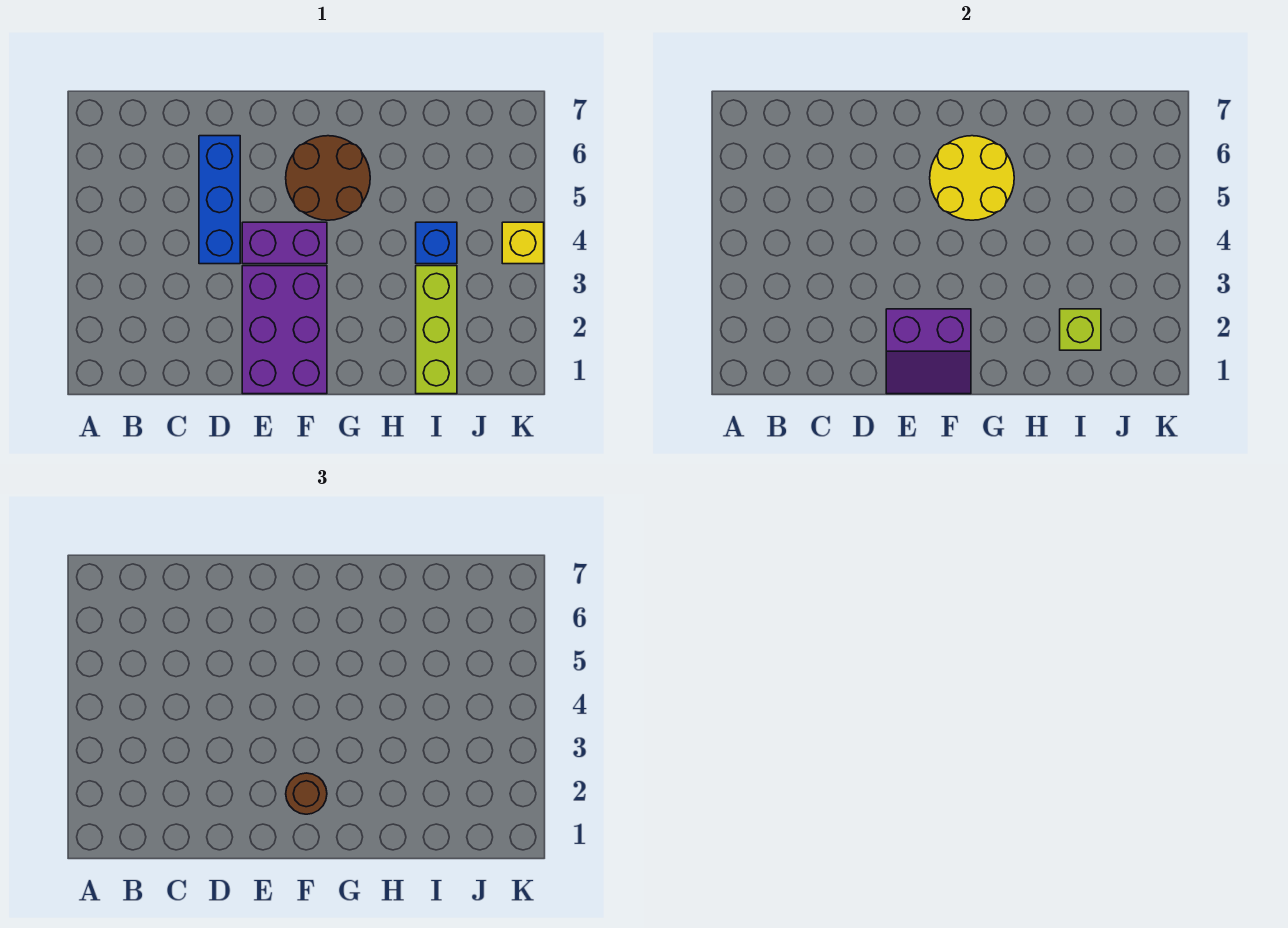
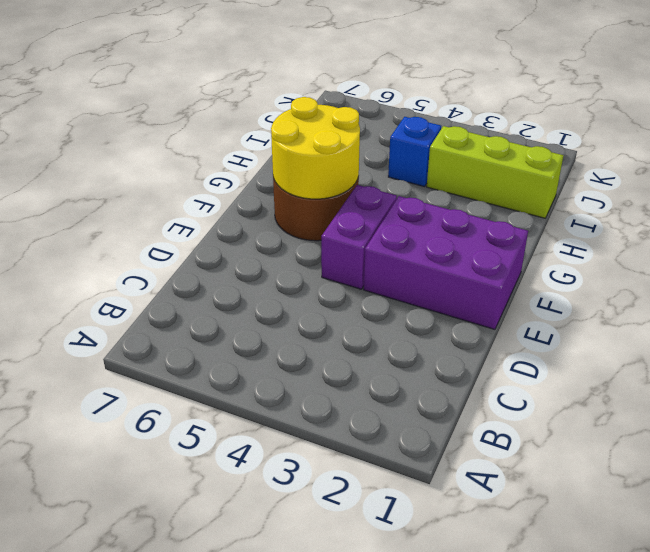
none -> blue brick D4:D6 level 1
none -> yellow brick K4 level 1

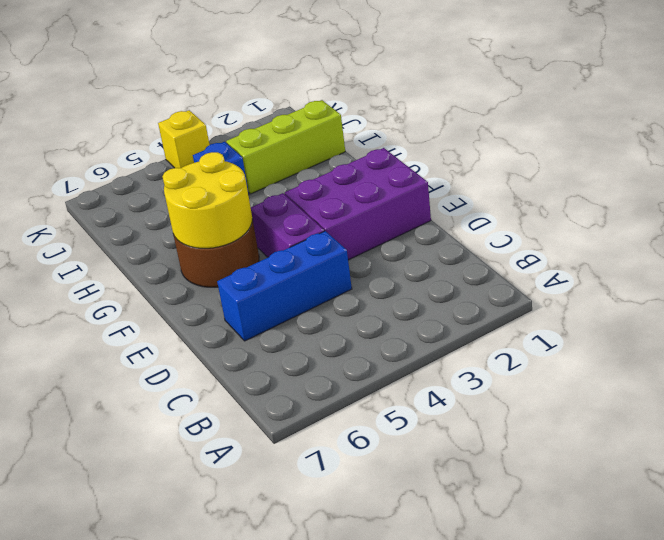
none -> purple slope E1:F2 level 2 top 2
none -> lime brick I2 level 2

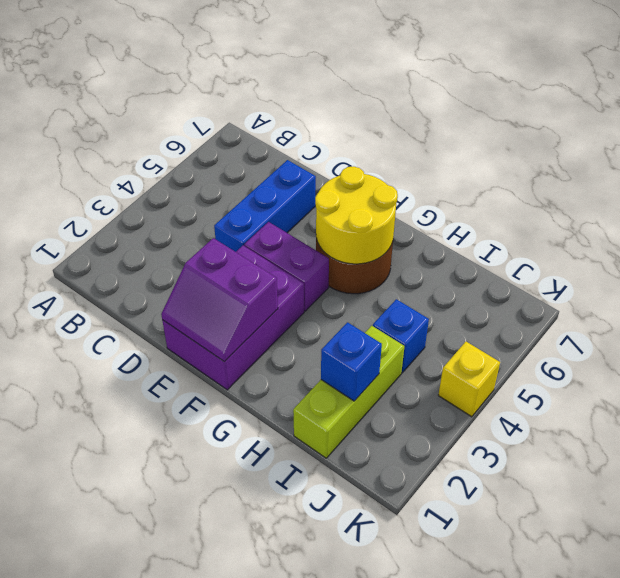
blue brick I2 level 2 -> lime brick I2 level 2
none -> brown round brick F2 level 3

